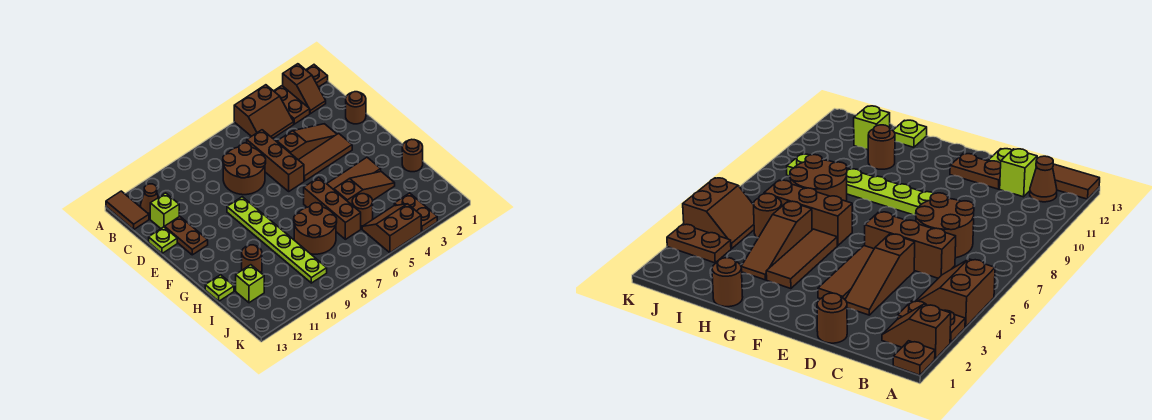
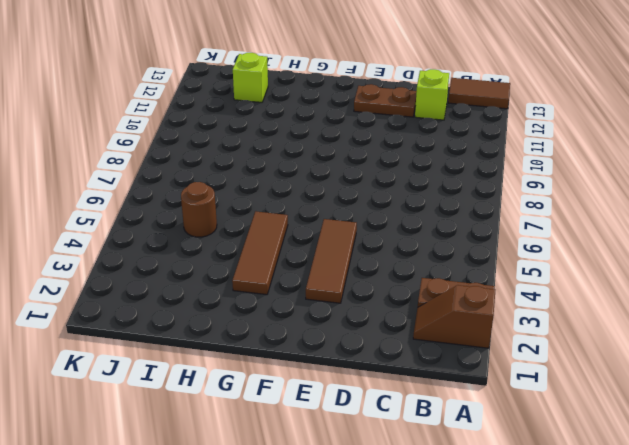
none -> brown plate A1 level 1
none -> brown slope A4:B5 level 1 top A
none -> brown cone B12 level 1

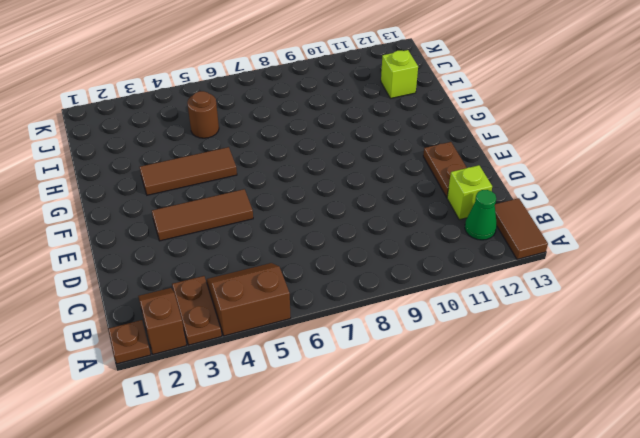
green cone B12 level 1 -> brown cone B12 level 1
none -> brown brick C6:E6 level 1
none -> brown round brick C7:D8 level 1
none -> brown round brick D1 level 1

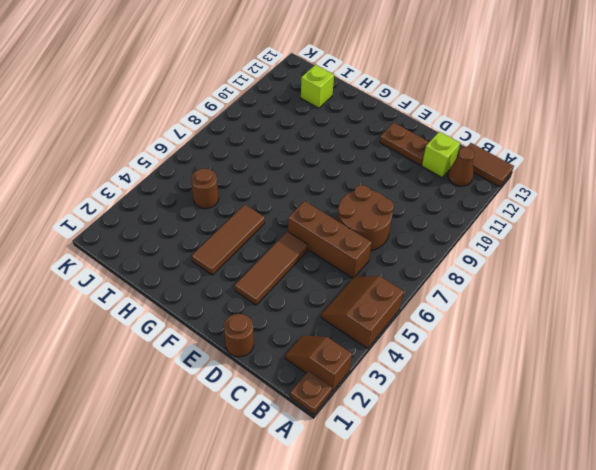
none -> brown plate A3:B3 level 1
none -> brown slope D3:D5 level 1 top 5
none -> lime plate D13 level 1

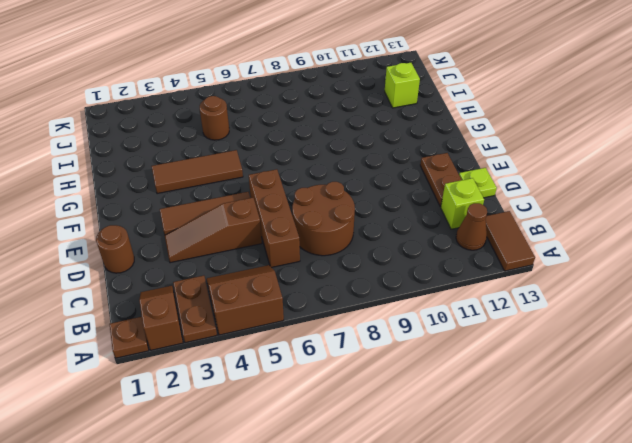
none -> lime plate E9:J9 level 1
none -> brown brick G6:I6 level 1
none -> brown round brick H1 level 1

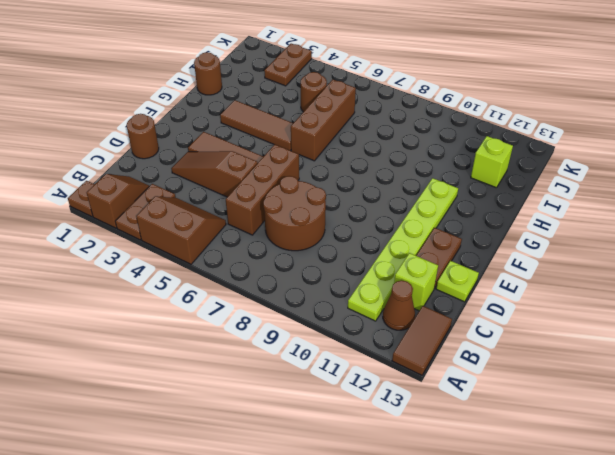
lime plate B11:G11 level 1 -> lime plate E9:J9 level 1
none -> brown slope H3:H5 level 1 top 5
none -> brown round brick H7:I8 level 1
none -> brown round brick H11 level 1

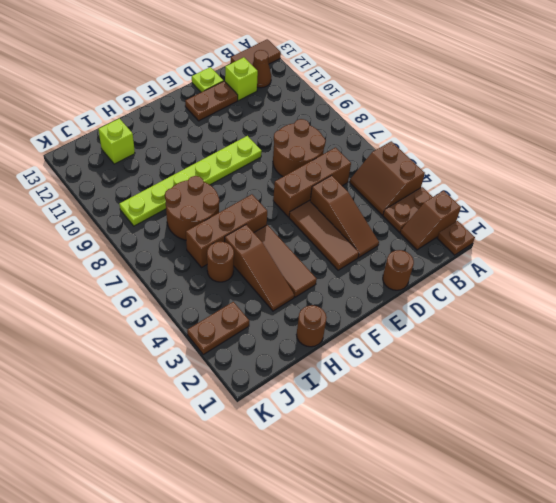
none -> brown round brick H11 level 1
none -> lime plate H13 level 1
none -> brown slope J4:K5 level 1 top K

